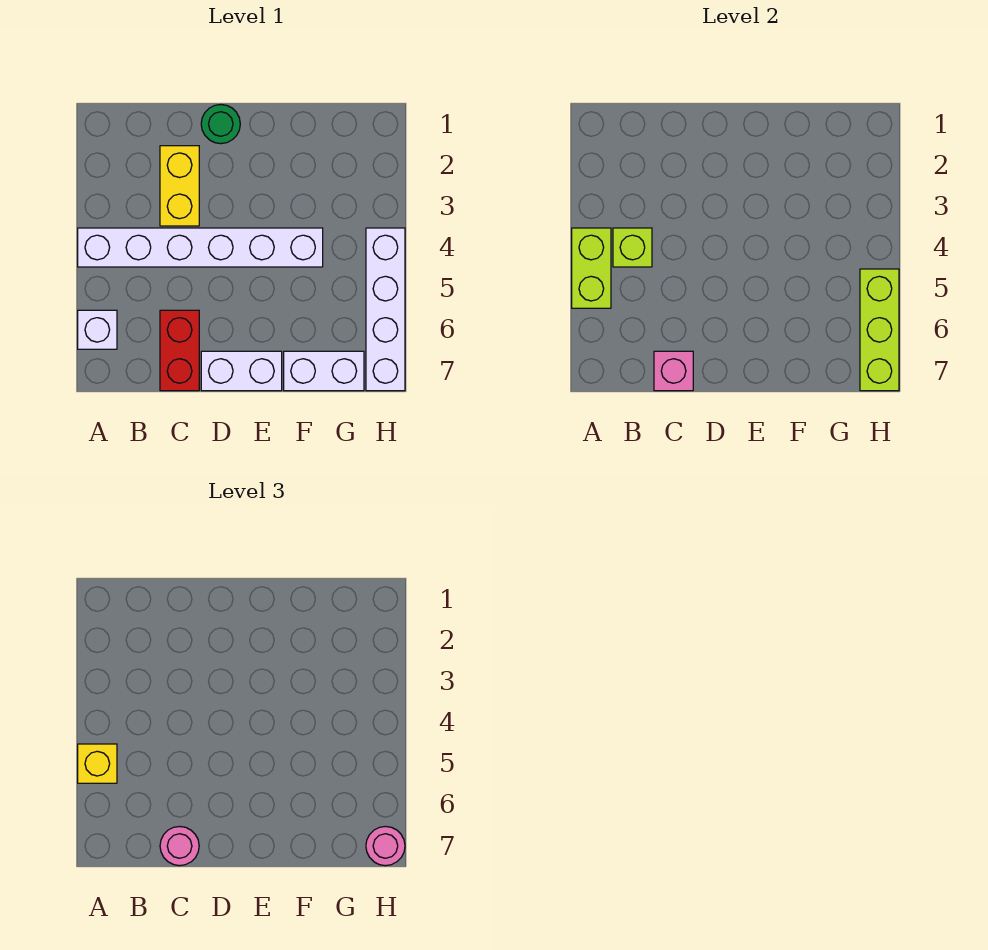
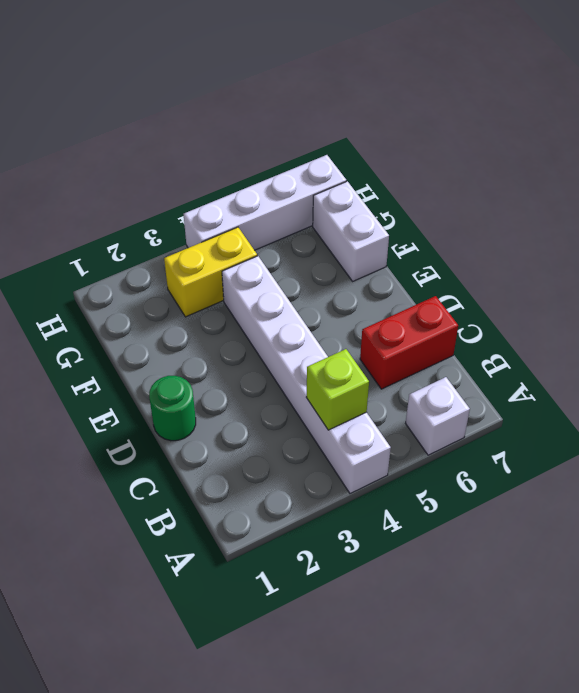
yellow brick G3:G4 level 1 -> yellow brick C2:C3 level 1
none -> white brick D7:E7 level 1
none -> lime brick A4:A5 level 2
none -> pink brick C7 level 2

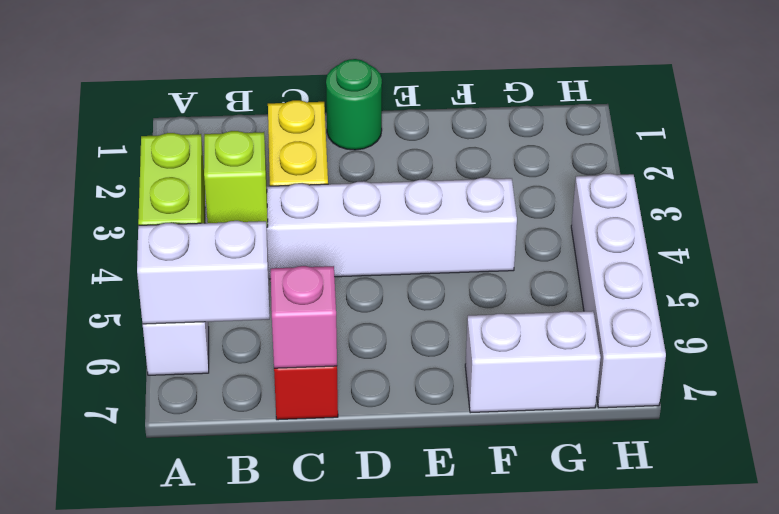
white brick A6:B6 level 2 -> white brick D7:E7 level 1
none -> lime brick H5:H7 level 2
none -> yellow brick A5 level 3
none -> pink round brick C7 level 3

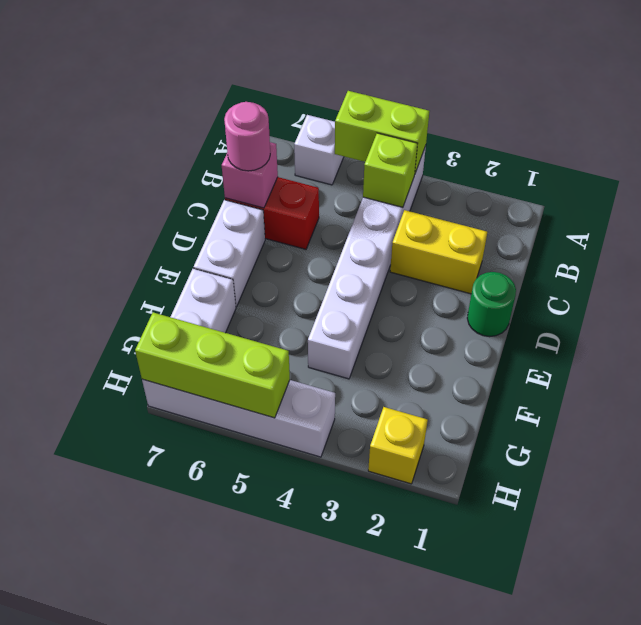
yellow brick H2 level 1 -> yellow brick A5 level 3
none -> pink round brick H7 level 3

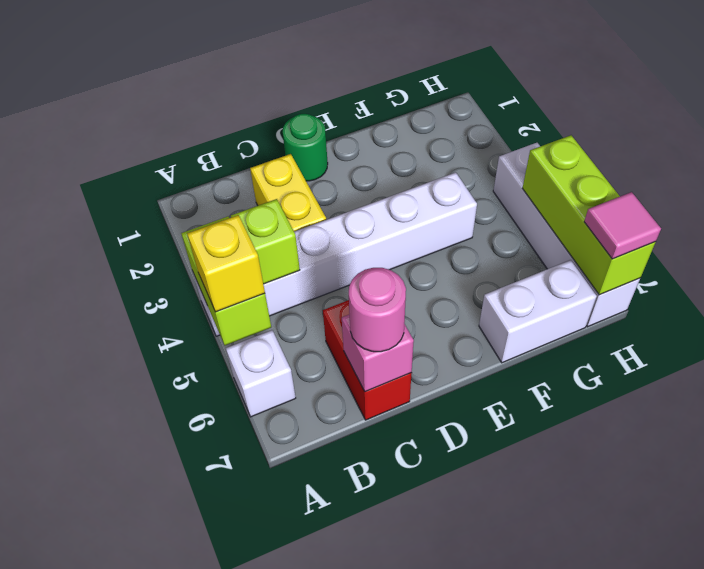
pink tile H7 level 3 -> pink round brick H7 level 3
none -> white brick D7:E7 level 1

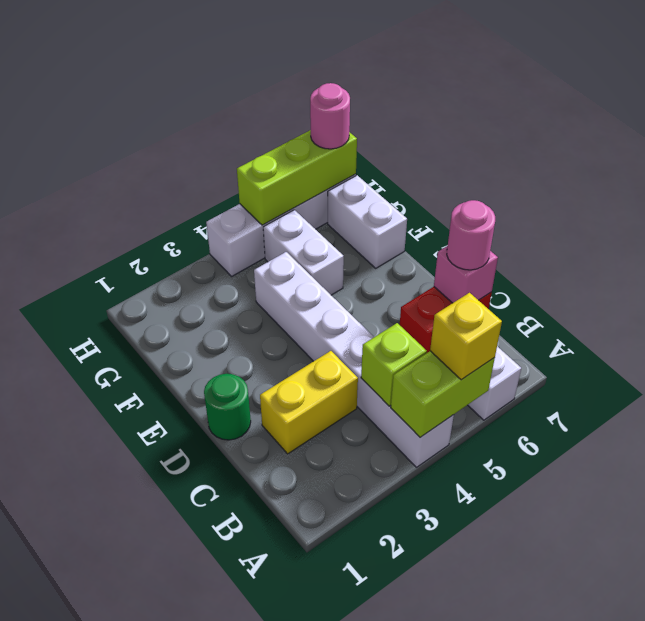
white brick F5:G5 level 1 -> white brick D7:E7 level 1

